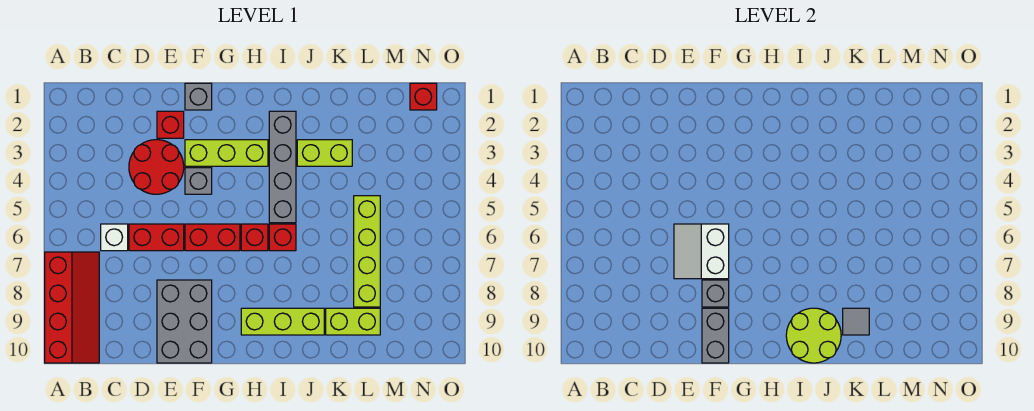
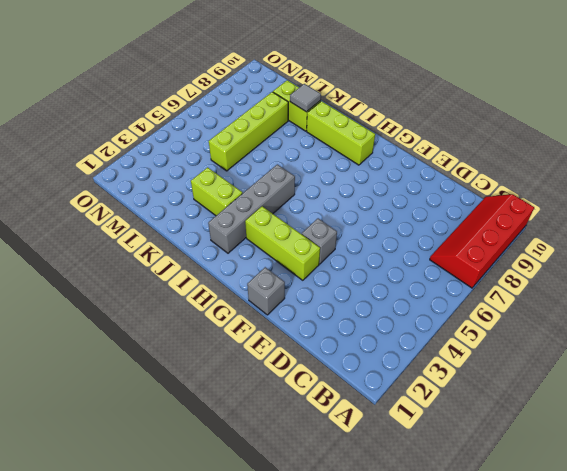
none -> white brick C6 level 1
none -> red round brick D3:E4 level 1
none -> red brick D6:E6 level 1

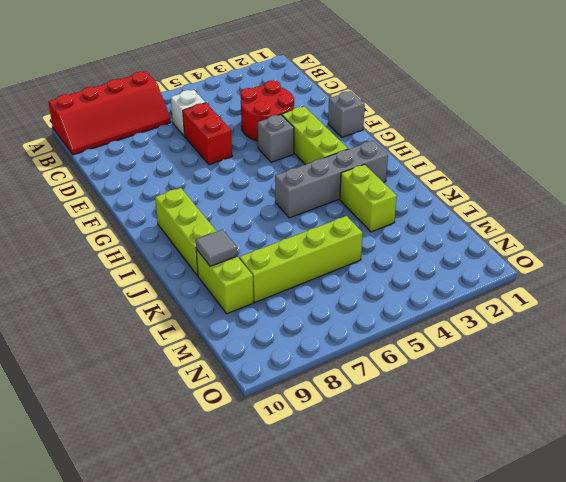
none -> red brick E2 level 1
none -> grey brick E8:F10 level 1
none -> red brick F6:G6 level 1

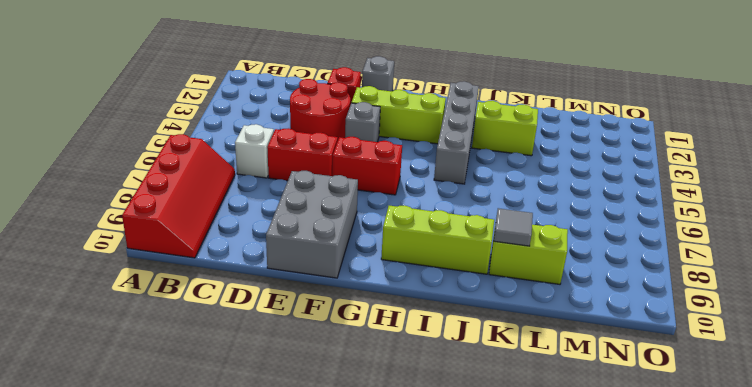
none -> red brick H6 level 1
none -> red brick I6 level 1
none -> lime brick L5:L8 level 1

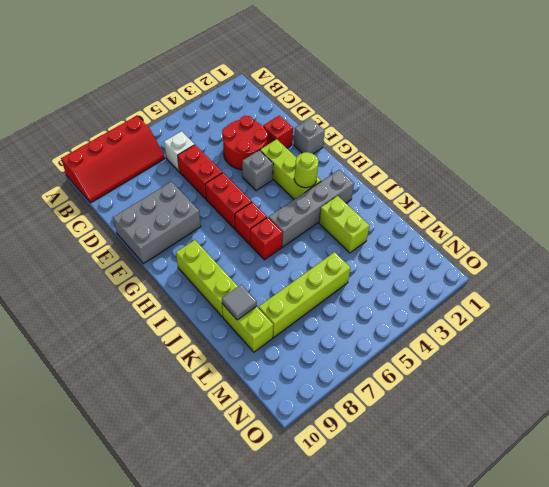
lime round brick H3 level 2 -> none
none -> red brick N1 level 1
none -> white slope E6:F7 level 2 top F
none -> grey brick F8 level 2

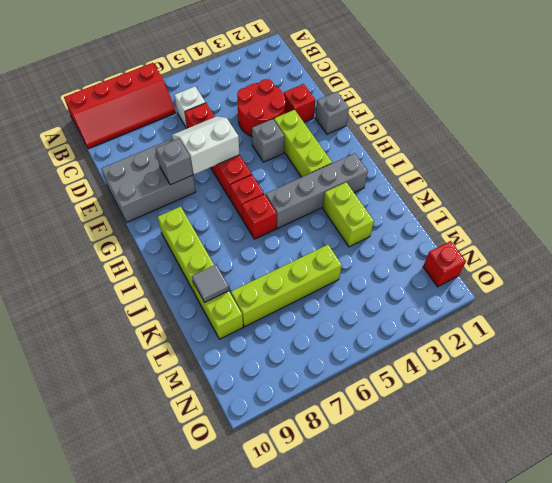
none -> grey brick F9:F10 level 2
none -> lime round brick I9:J10 level 2

